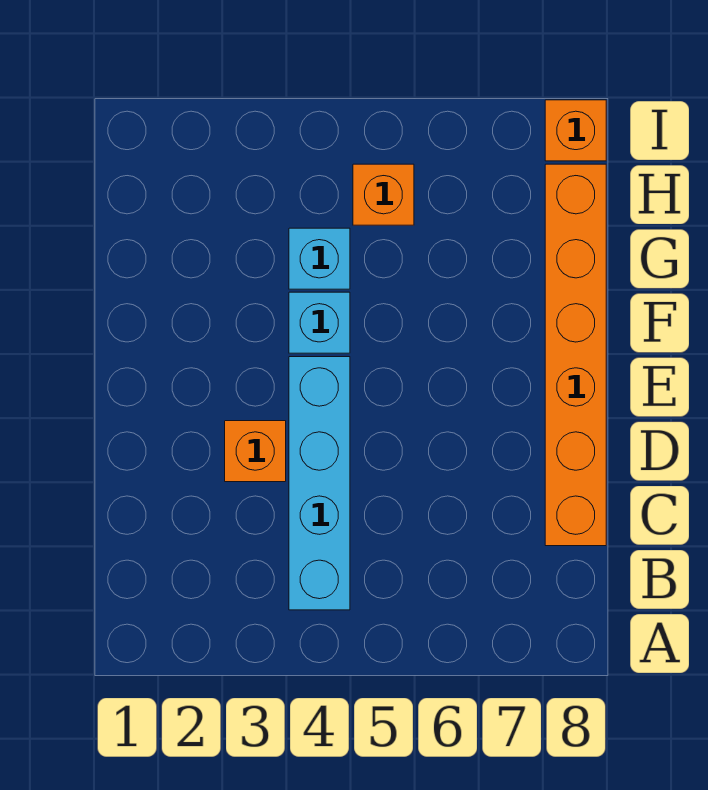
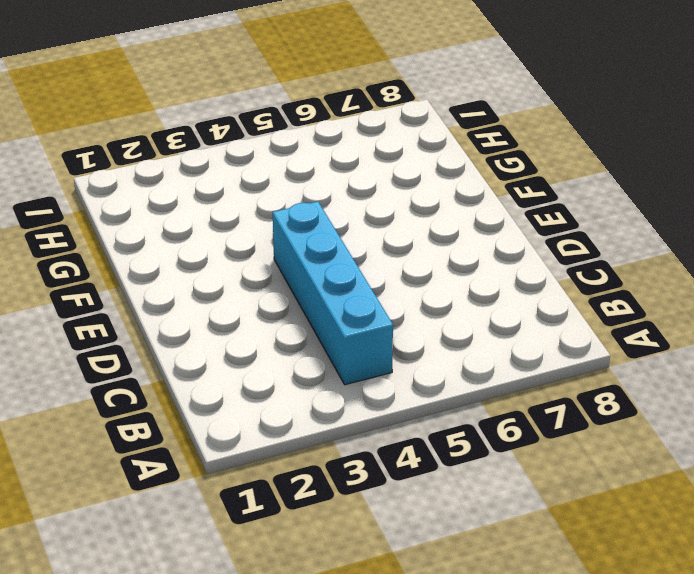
none -> orange brick C8:H8 level 1
none -> orange brick D3 level 1

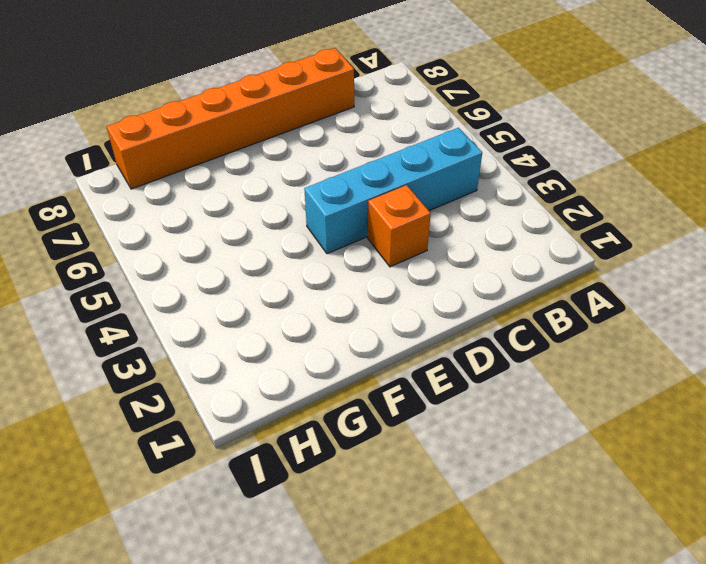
none -> cyan brick F4 level 1
none -> cyan brick G4 level 1

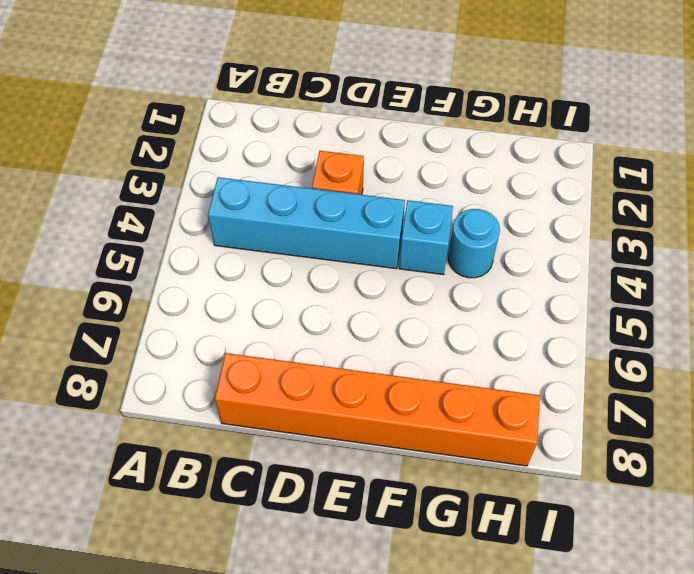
cyan round brick G4 level 1 -> cyan brick G4 level 1
none -> orange brick H5 level 1
none -> orange brick I8 level 1

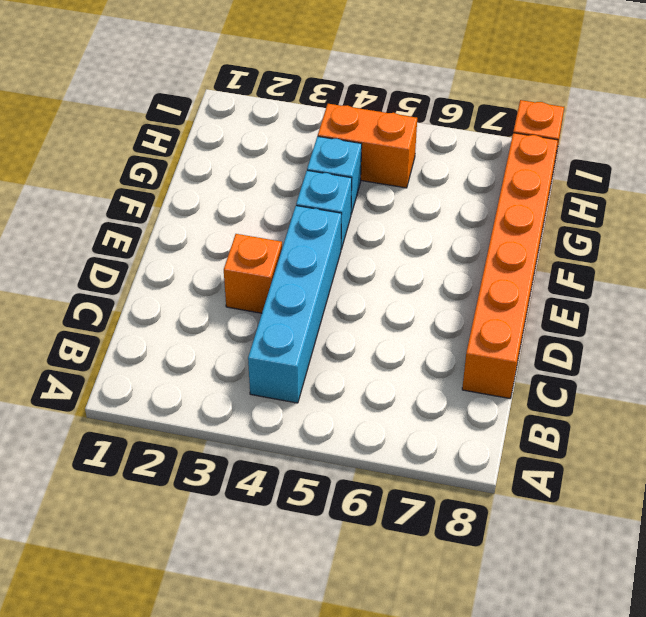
orange brick H4:H5 level 1 -> orange brick H5 level 1

